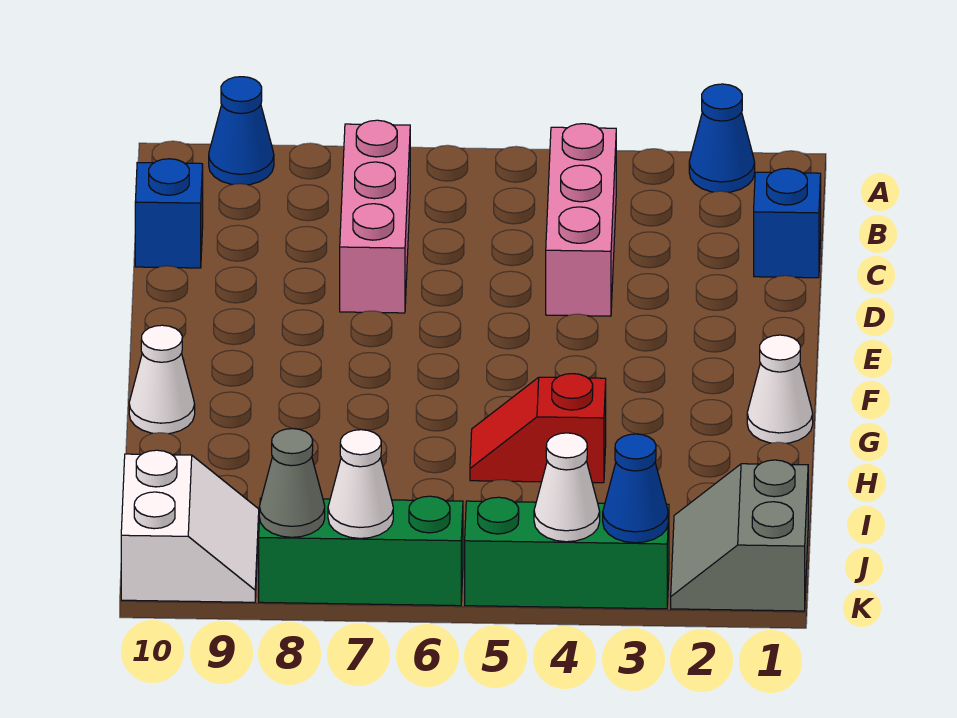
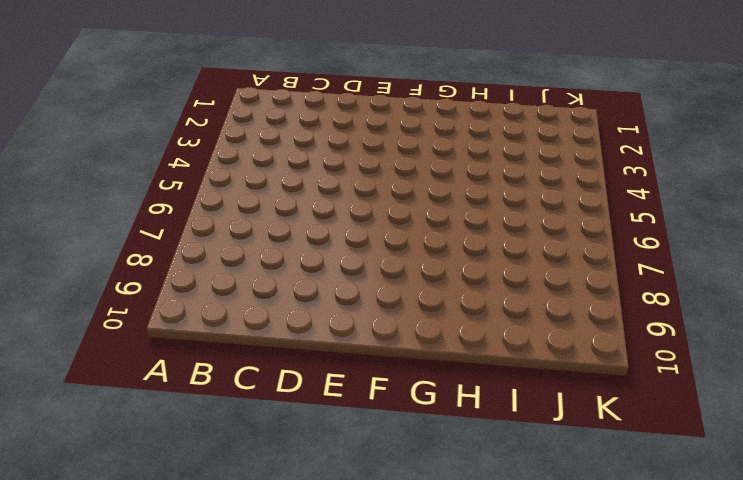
none -> blue cone A2 level 1
none -> blue cone A9 level 1
none -> pink brick B4:D4 level 1

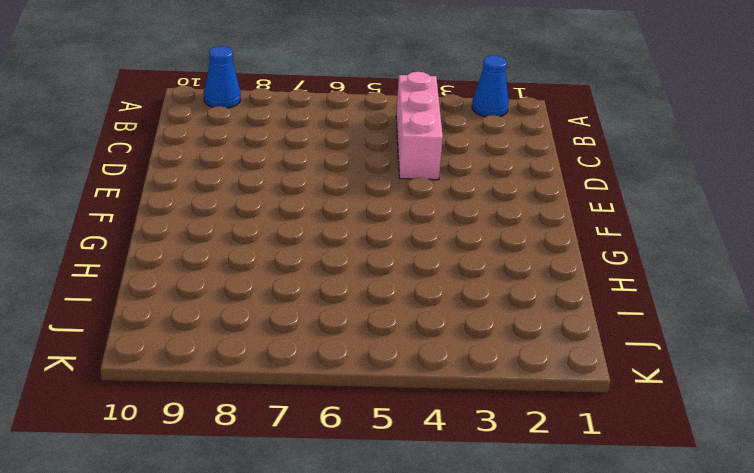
none -> pink brick B7:D7 level 1
none -> blue brick C1 level 1
none -> blue brick C10 level 1

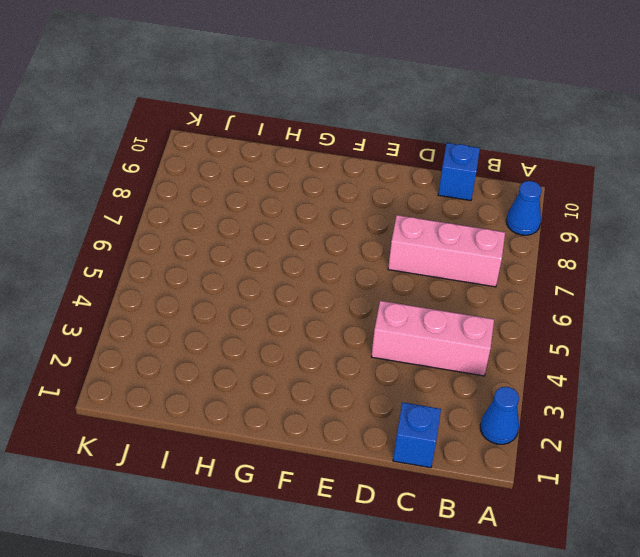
none -> white cone G1 level 1
none -> white cone G10 level 1
none -> red slope H4:H5 level 1 top 4

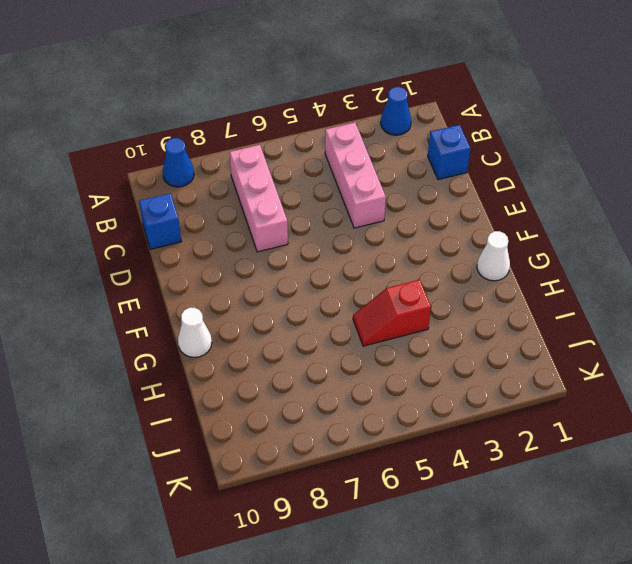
none -> grey slope J1:K2 level 1 top 1
none -> white slope J9:K10 level 1 top 10
none -> green brick K3:K5 level 1

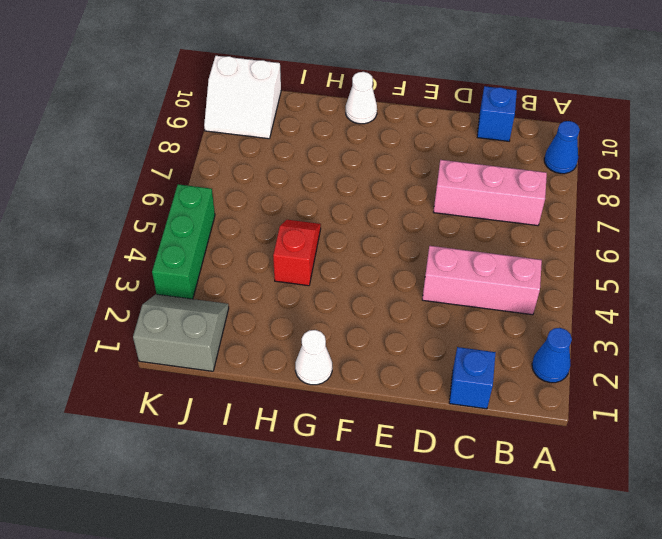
none -> green brick K6:K8 level 1
none -> blue cone K3 level 2
none -> white cone K4 level 2

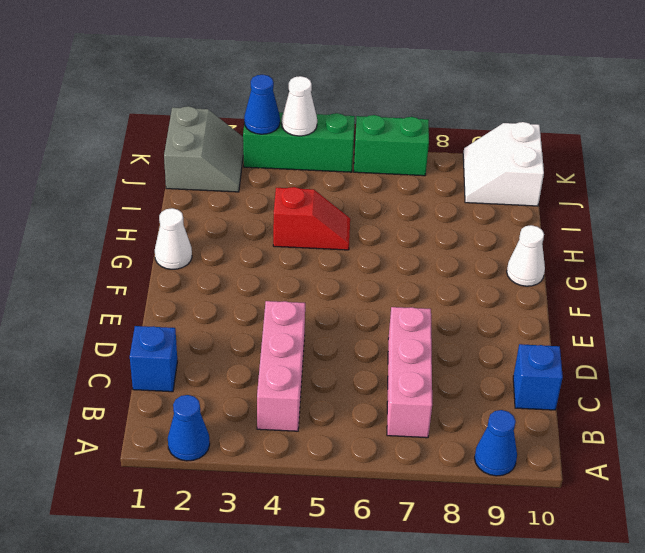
green brick K6:K7 level 1 -> green brick K6:K8 level 1
none -> white cone K7 level 2
none -> grey cone K8 level 2

